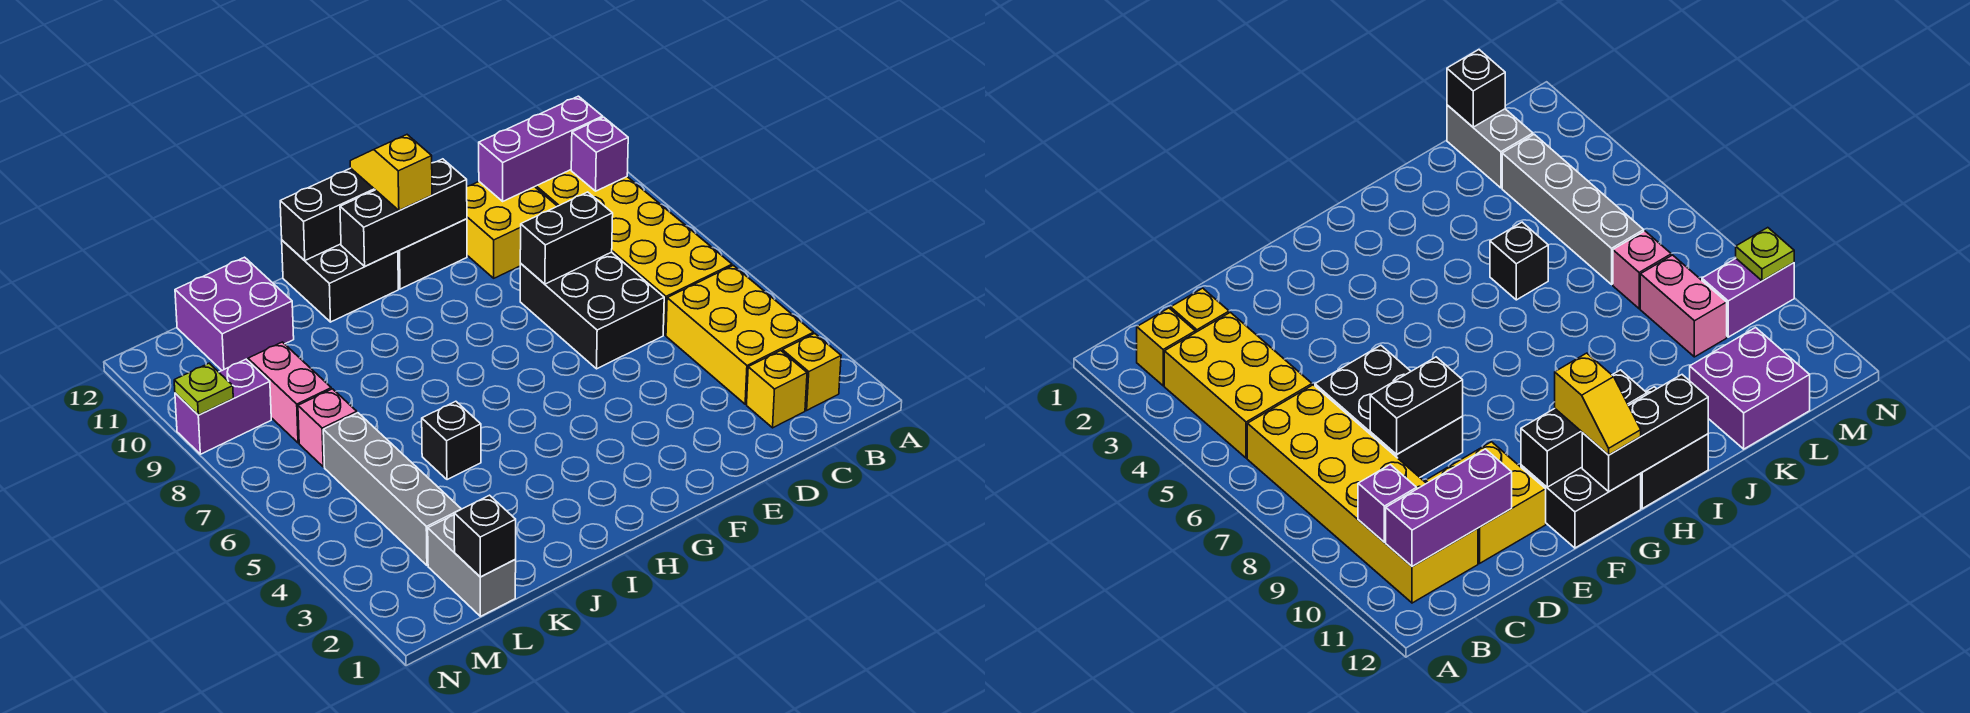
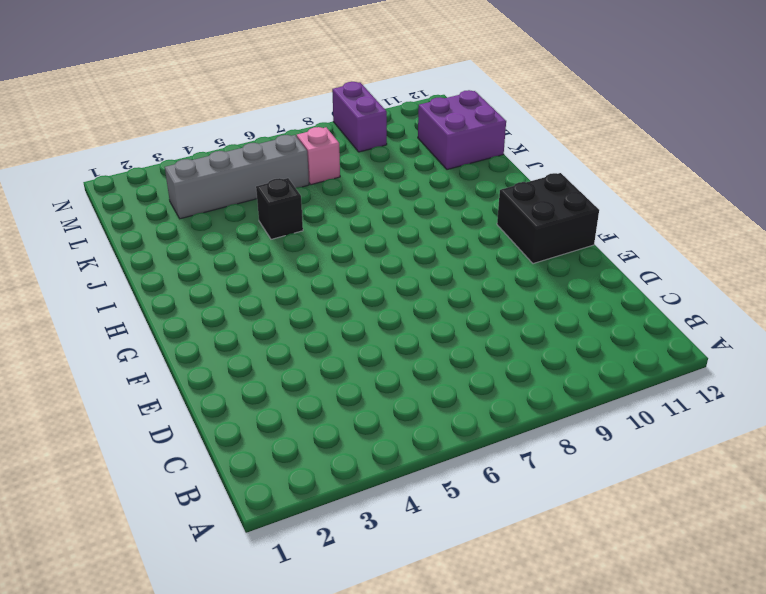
none -> yellow brick B2 level 1
none -> yellow brick B3:C5 level 1
none -> yellow brick B6:C11 level 1

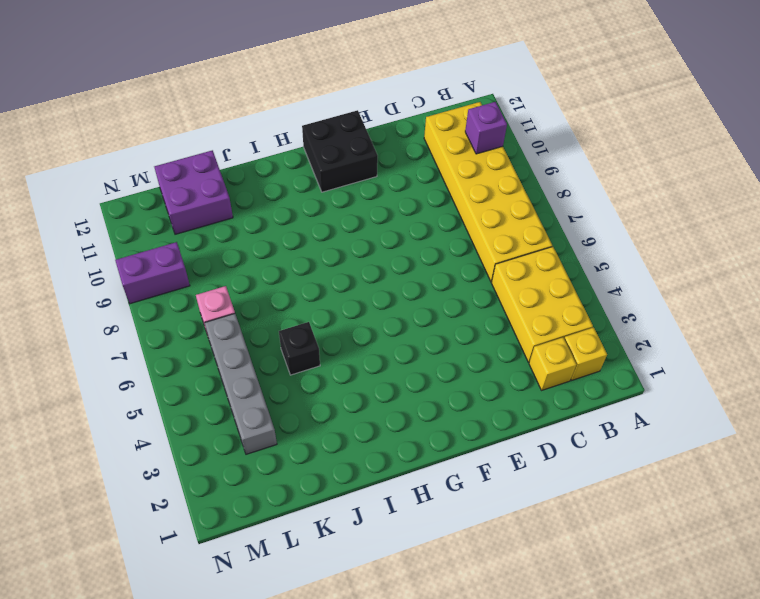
none -> black brick D6:E8 level 1
none -> yellow brick D10:E11 level 1
none -> black brick H11:I12 level 1

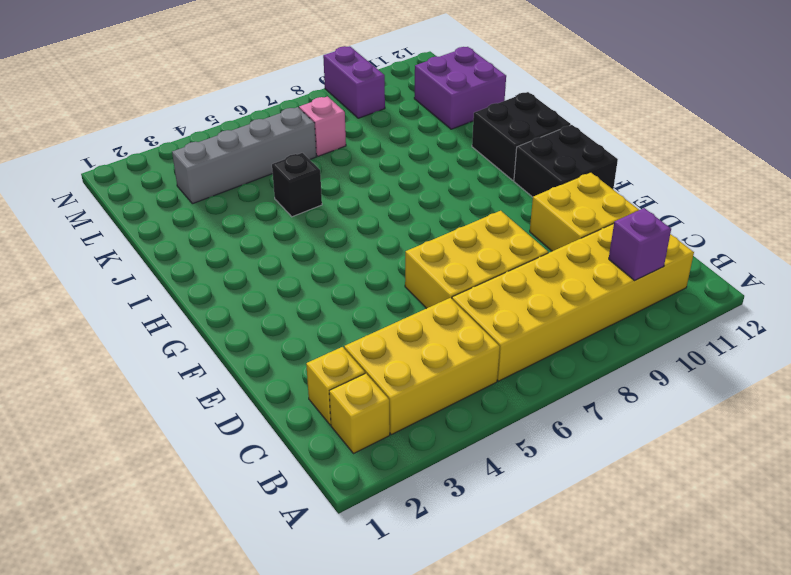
yellow brick D6:E8 level 1 -> black brick D6:E8 level 1
none -> grey brick L1:L2 level 1
none -> pink brick L8:L9 level 1
none -> purple brick B11:D11 level 2

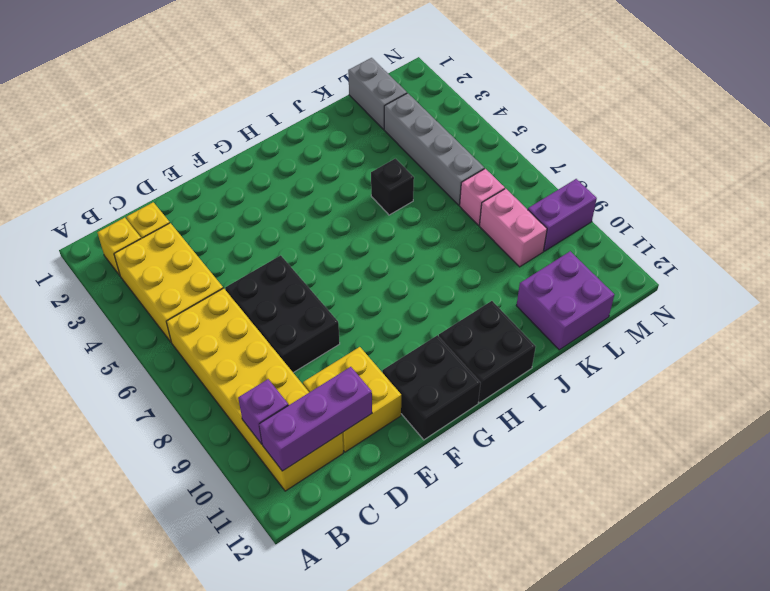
none -> black brick D8:E8 level 2
none -> black brick F11:H11 level 2
none -> black brick G12:I12 level 2

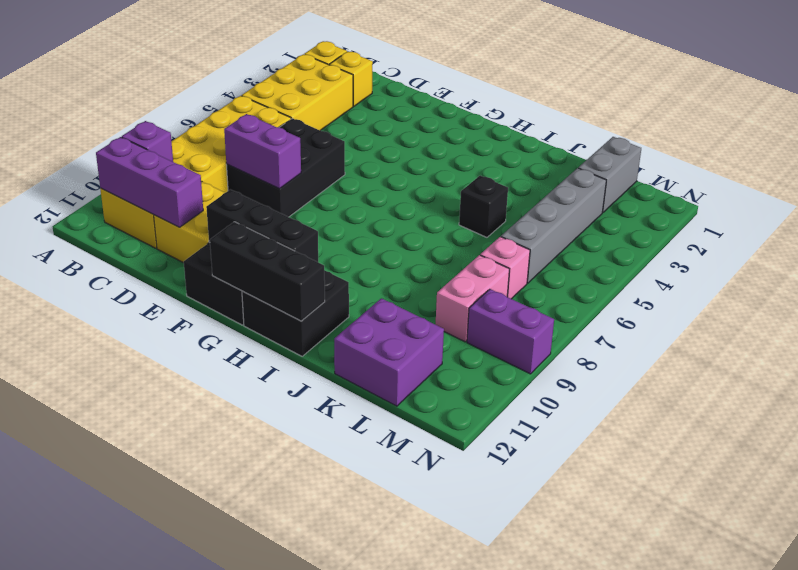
purple brick D8:E8 level 2 -> black brick D8:E8 level 2
none -> black brick L1 level 2
none -> lime plate N9 level 2
none -> yellow slope G11:G12 level 3 top 11

